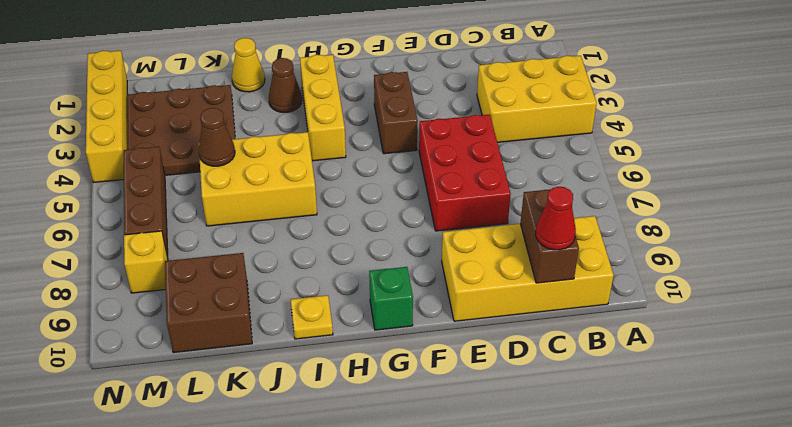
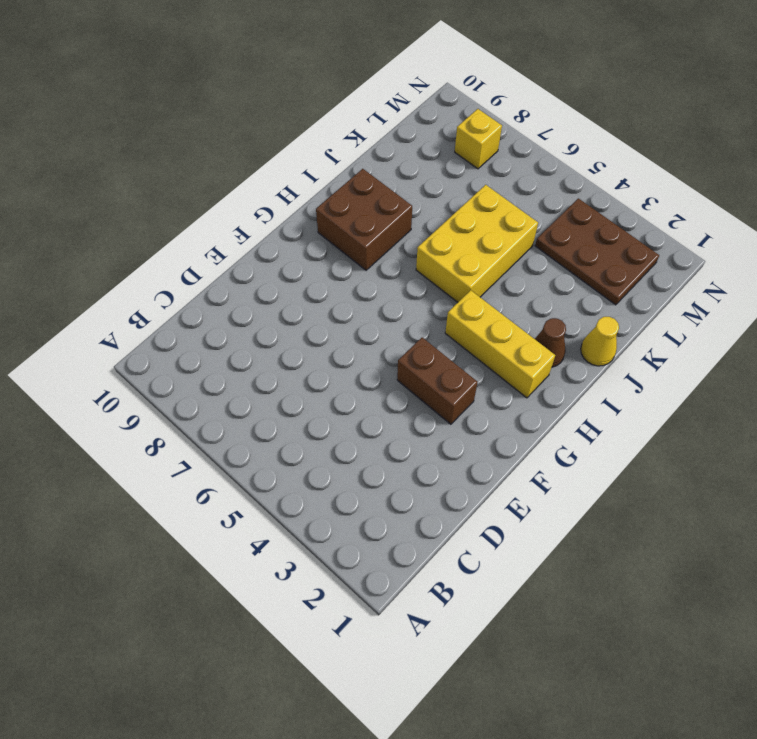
brown brick H8:I9 level 1 -> brown brick K9:L10 level 1
brown plate L2:M4 level 1 -> brown plate K2:M4 level 1
none -> yellow brick A3:C4 level 1
none -> yellow brick B9:E10 level 1
none -> red brick D5:E7 level 1

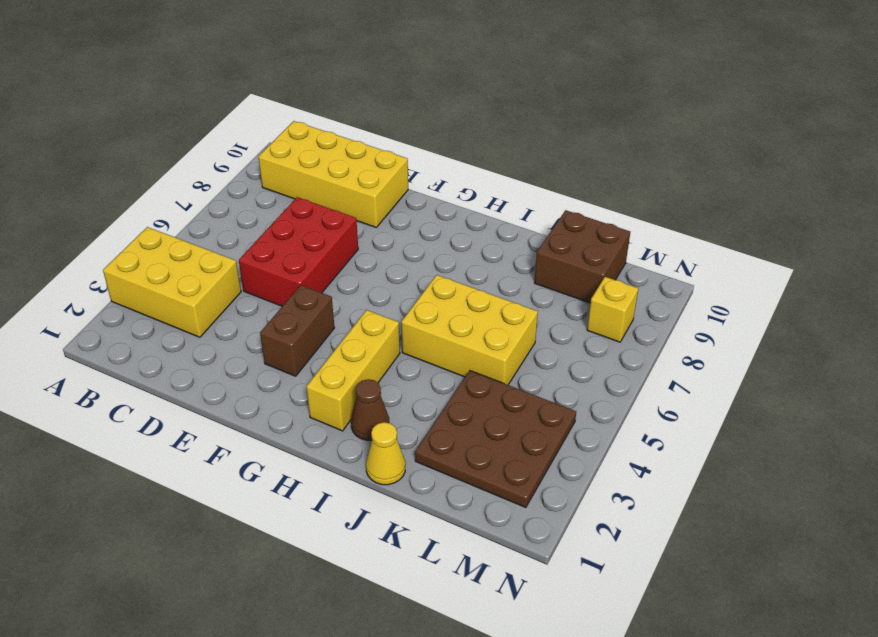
none -> green brick G10 level 1
none -> yellow plate I10 level 1
none -> brown brick M5:M7 level 1

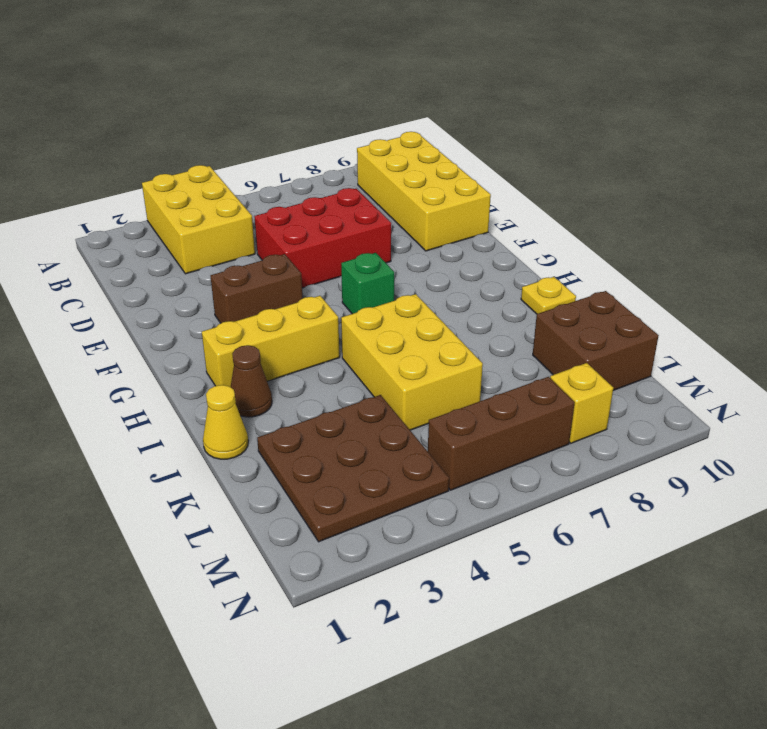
green brick G6 level 1 -> green brick G10 level 1
none -> yellow brick N1:N4 level 1
none -> brown brick C9:C10 level 2
none -> brown cone K5 level 2

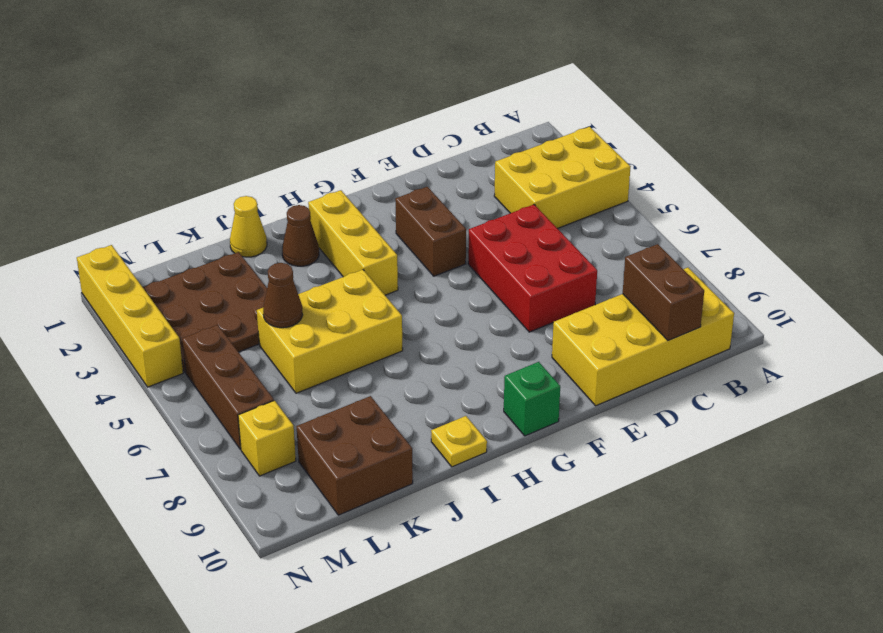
none -> red cone C10 level 3

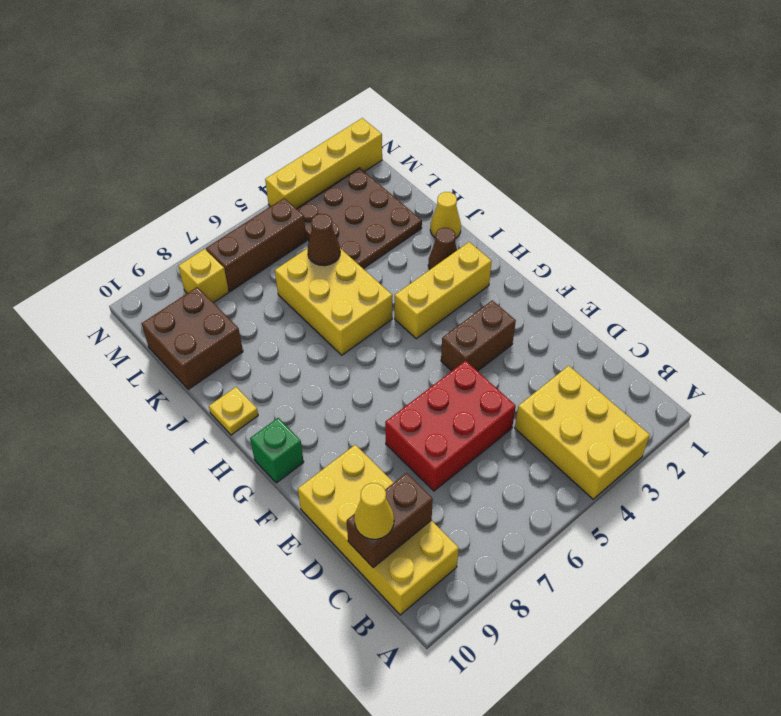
yellow cone C10 level 3 -> red cone C10 level 3

